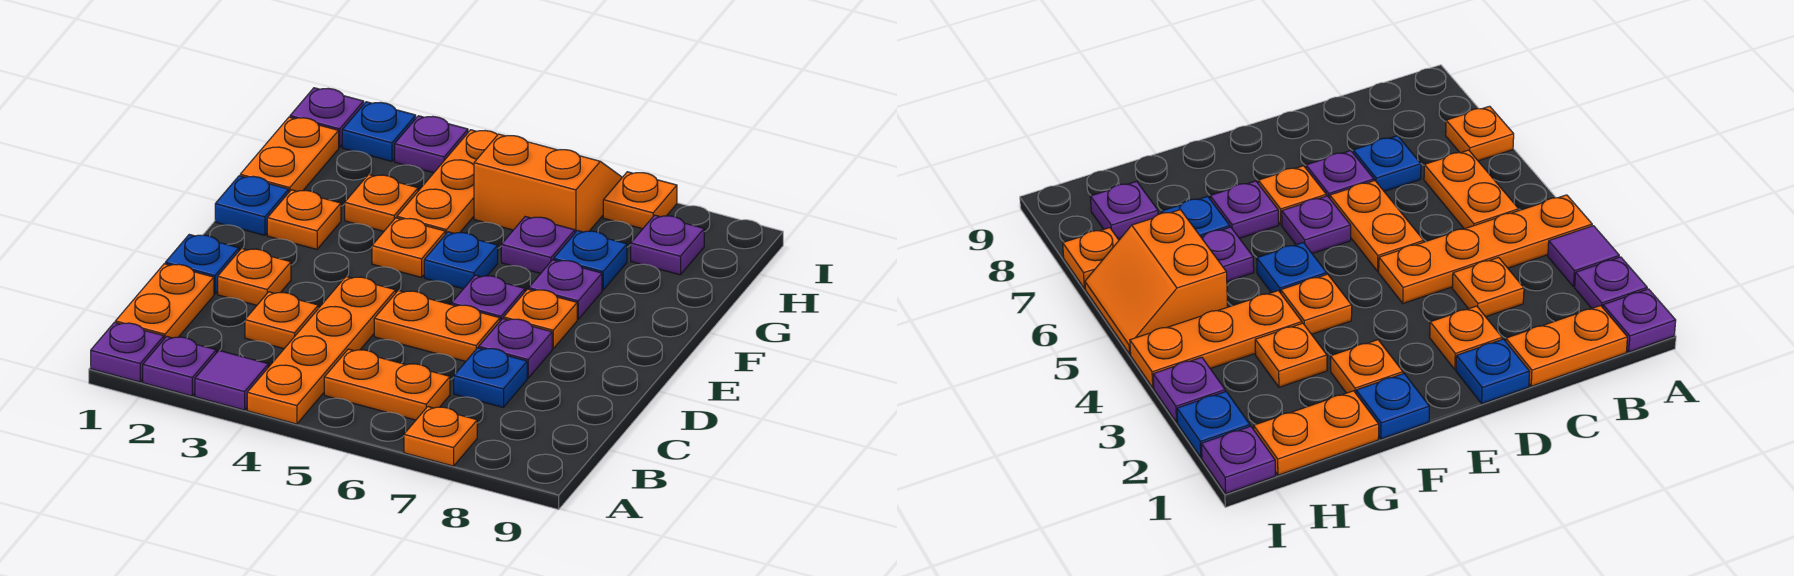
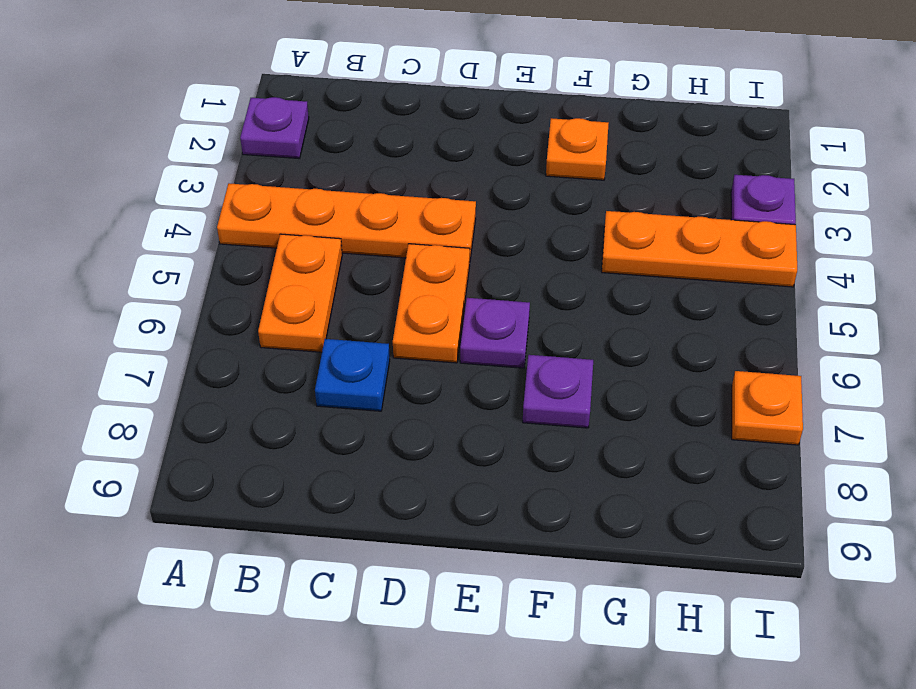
none -> purple plate A1 level 1
none -> purple tile A3 level 1
none -> orange plate A7 level 1
none -> orange plate B1:C1 level 1

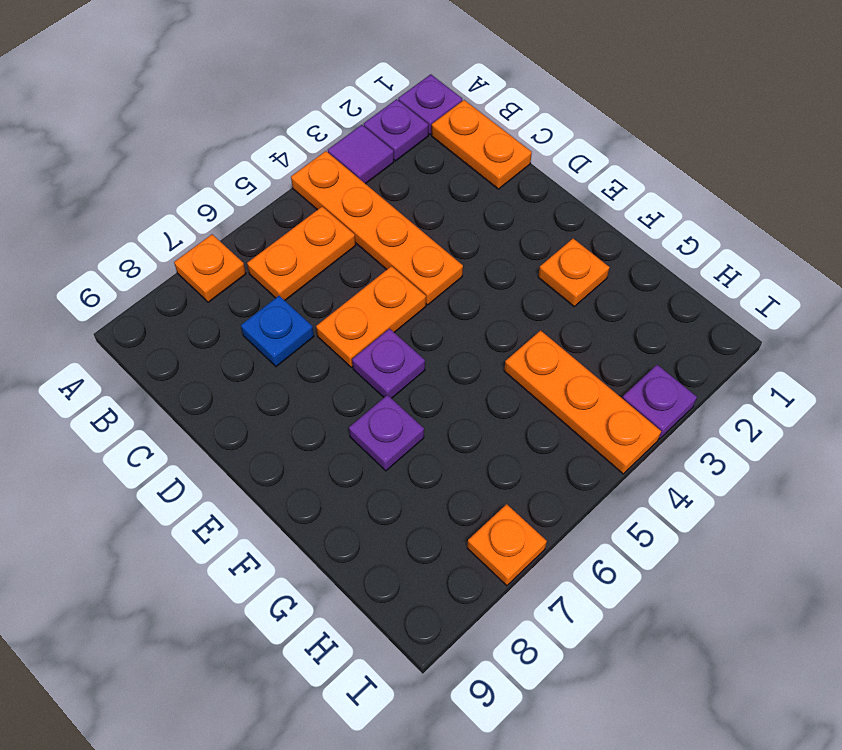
none -> orange plate C3 level 1
none -> blue plate D1 level 1
none -> orange plate D2 level 1
none -> purple plate D7 level 1

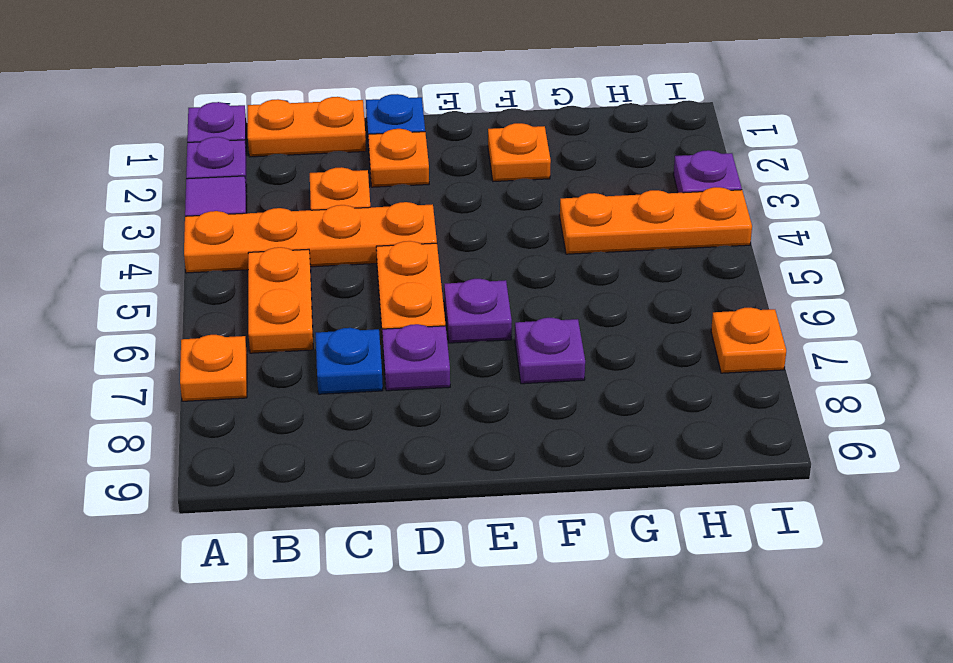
none -> orange plate E7 level 1
none -> blue plate F1 level 1
none -> orange plate F4 level 1
none -> blue plate F5 level 1

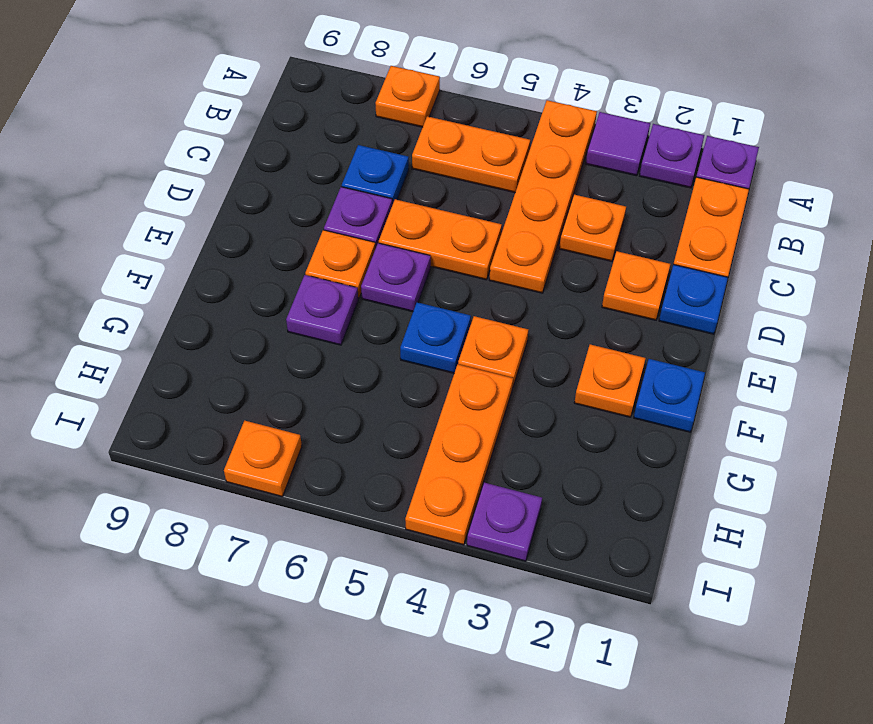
none -> orange plate G1:H1 level 1
none -> orange plate G3 level 1
none -> purple plate G6 level 1
none -> blue plate G7 level 1

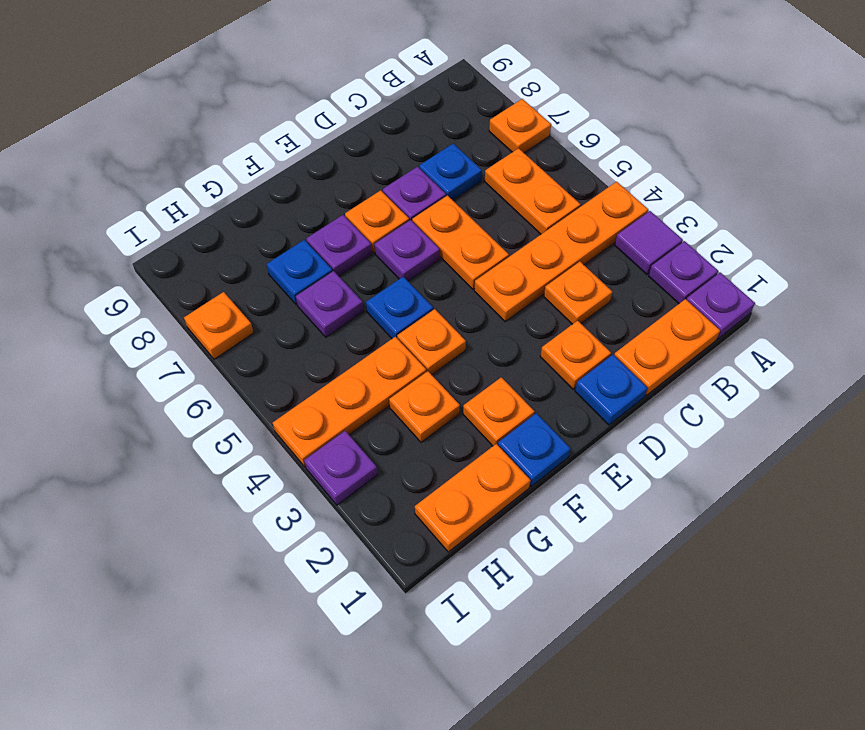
none -> orange slope H5:I6 level 1 top H
none -> purple plate H8 level 1
none -> purple plate I1 level 1
none -> blue plate I2 level 1

